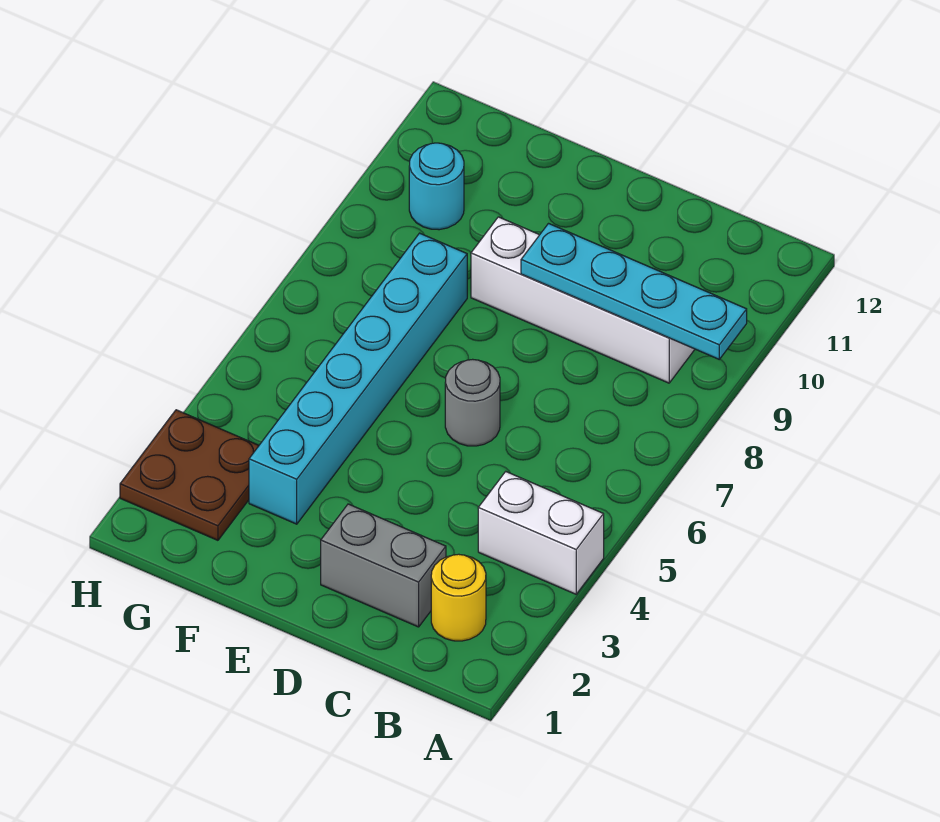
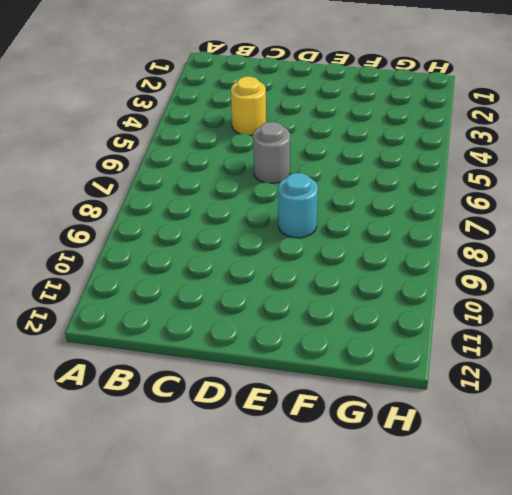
yellow round brick C4 level 1 -> yellow round brick B2 level 1
cyan round brick E8 level 1 -> cyan round brick G10 level 1
none -> white brick A4:B4 level 1
none -> white brick B9:E9 level 1

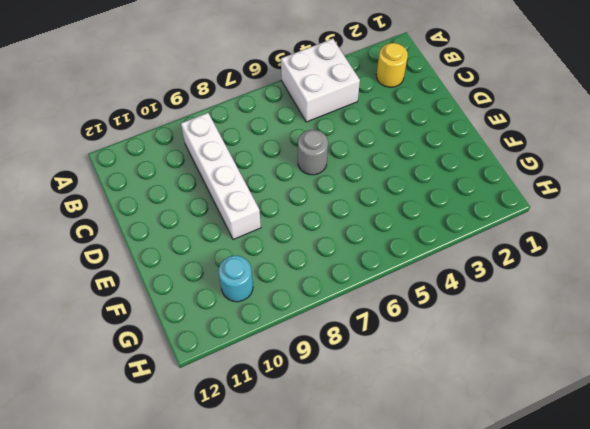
white brick A4:B5 level 1 -> white brick A4:B4 level 1
none -> grey brick C2:D2 level 1
none -> cyan brick F3:F8 level 1

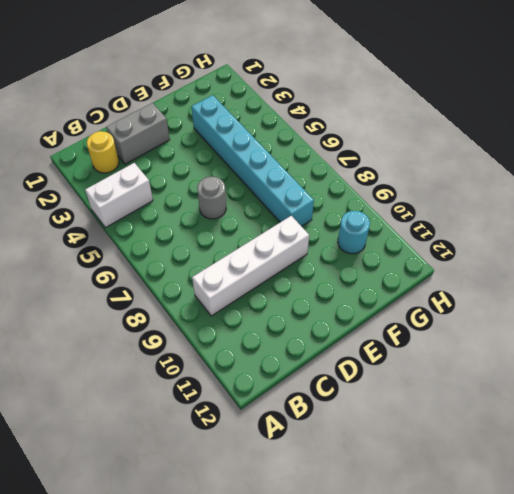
none -> brown plate G2:H3 level 1
none -> cyan plate A9:D9 level 2

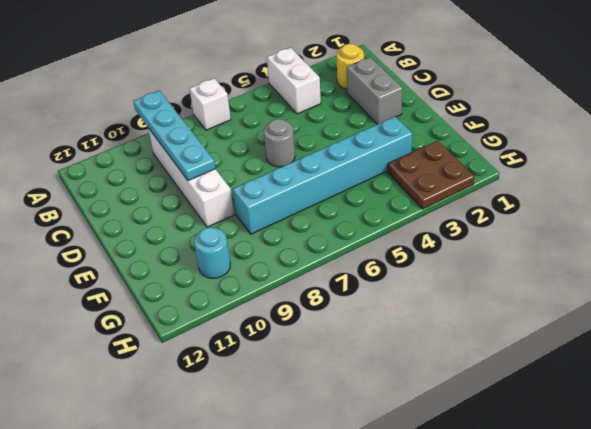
white brick A7 level 1 -> none

